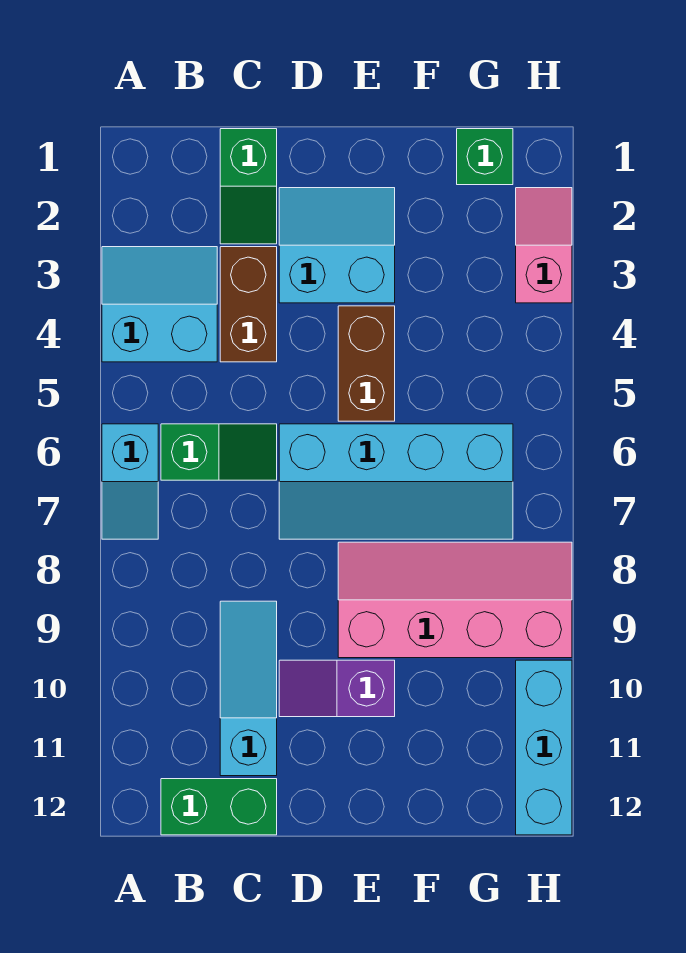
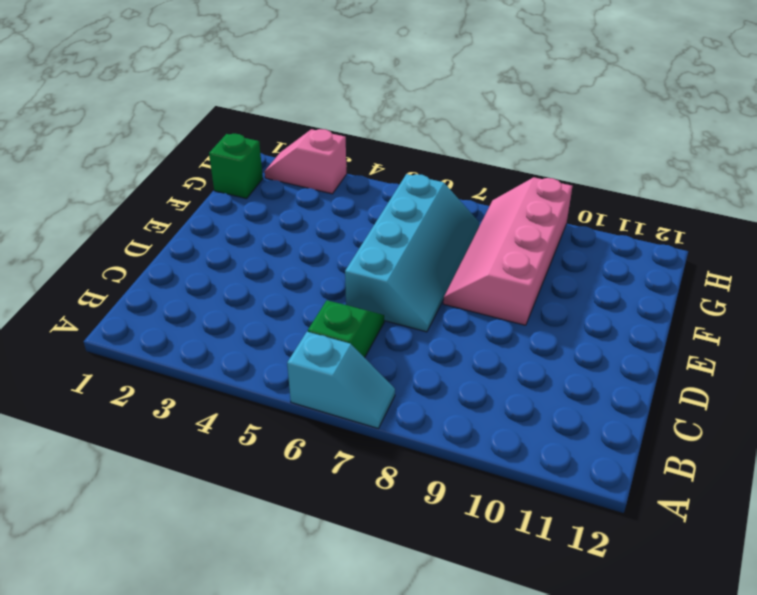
none -> cyan slope A3:B4 level 1 top 4
none -> green brick B12:C12 level 1
none -> green slope C1:C2 level 1 top 1

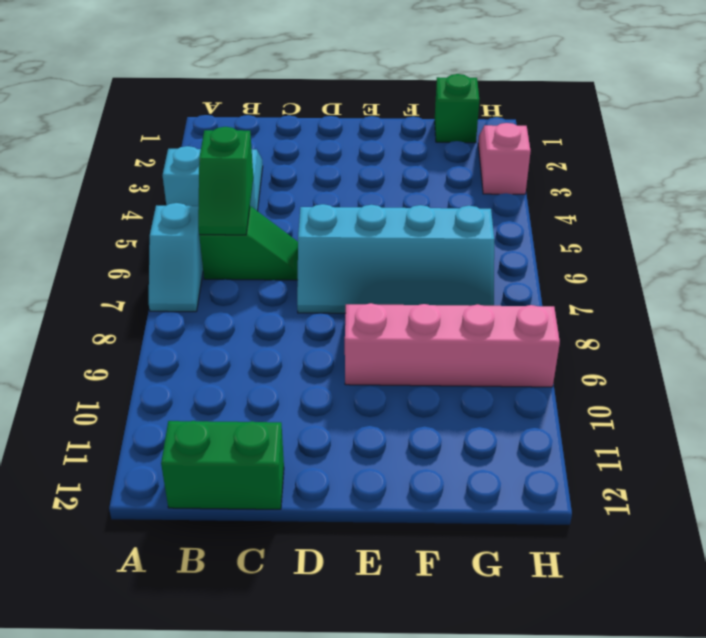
green slope B5:B6 level 2 top 5 -> green slope C1:C2 level 1 top 1
none -> brown brick C3:C4 level 1
none -> cyan slope C9:C11 level 1 top 11
none -> cyan slope D2:E3 level 1 top 3

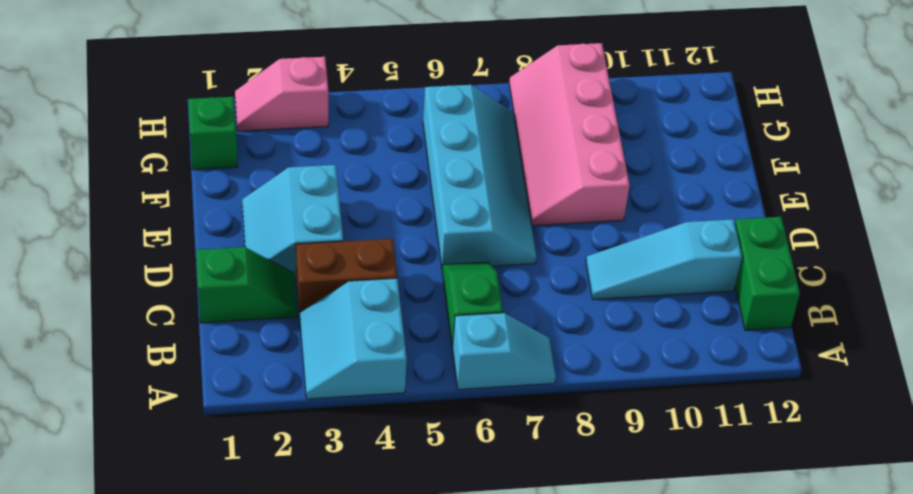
none -> purple slope D10:E10 level 1 top E
none -> brown brick E4:E5 level 1
none -> cyan brick H10:H12 level 1

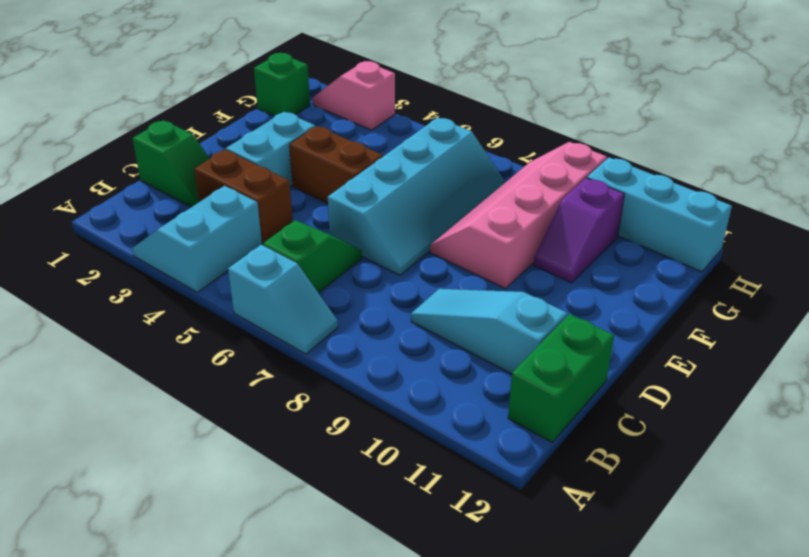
purple slope F10:G10 level 1 top G -> purple slope D10:E10 level 1 top E

